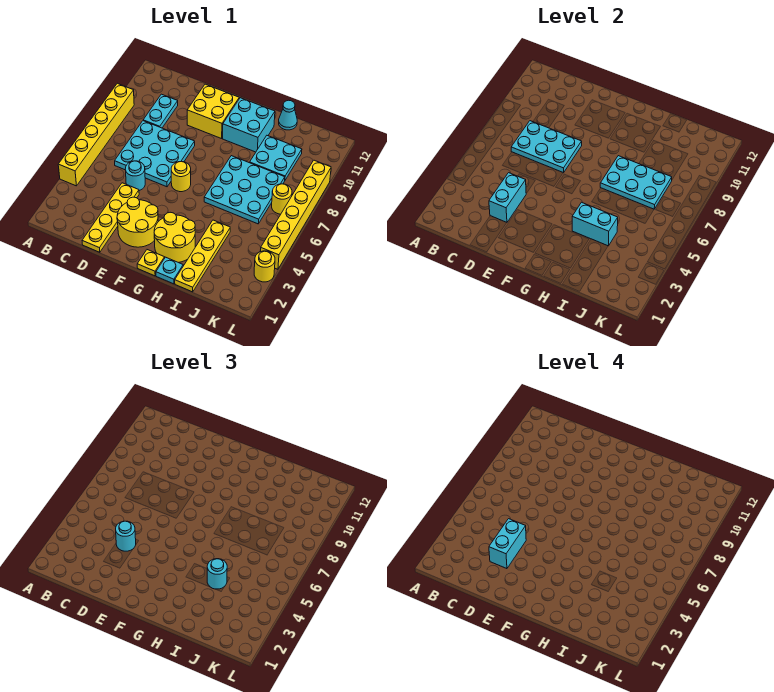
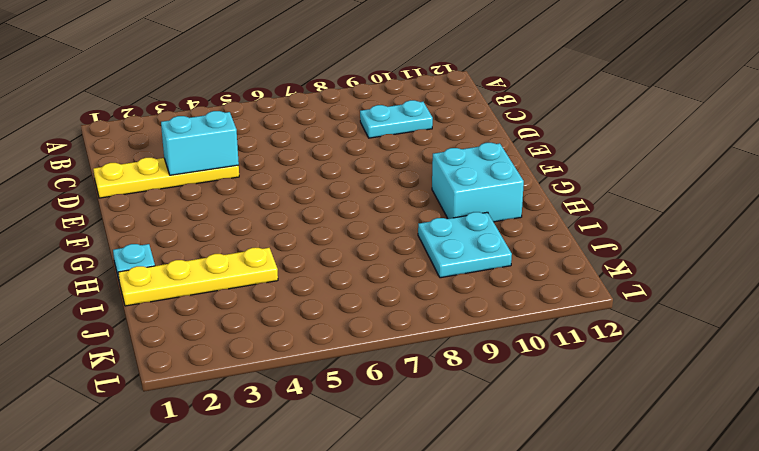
none -> yellow brick A4:A9 level 1
none -> cyan plate C6:E8 level 1
none -> cyan round brick D5 level 1

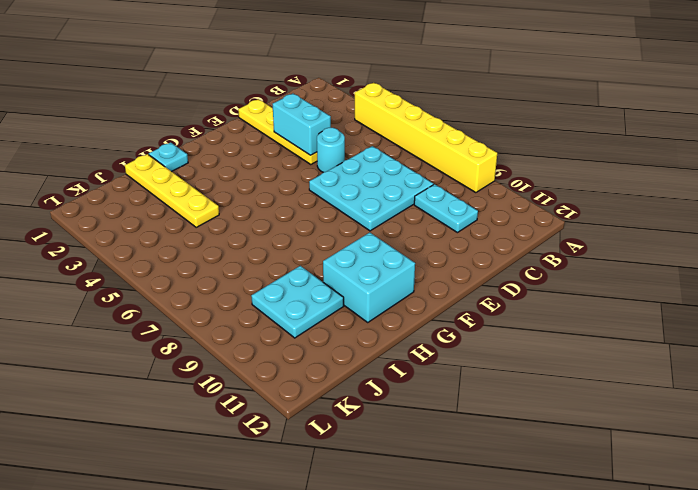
none -> yellow round brick E2:F3 level 1
none -> yellow brick E10:F11 level 1
none -> yellow round brick F6 level 1

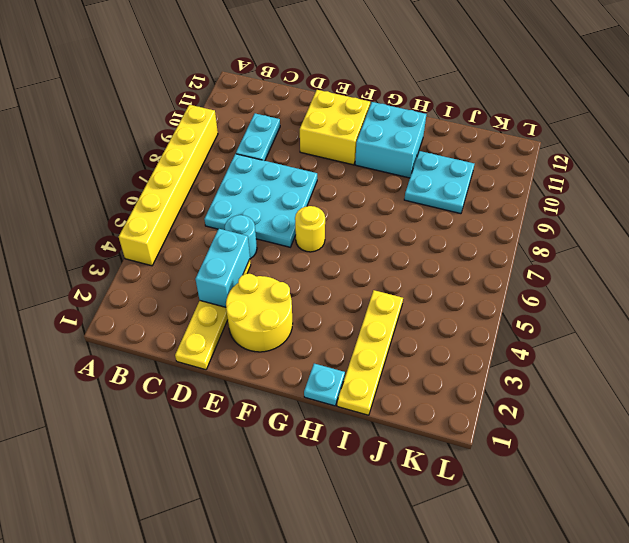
none -> yellow plate G1 level 1
none -> yellow round brick G2:H3 level 1
none -> cyan plate H6:J8 level 1

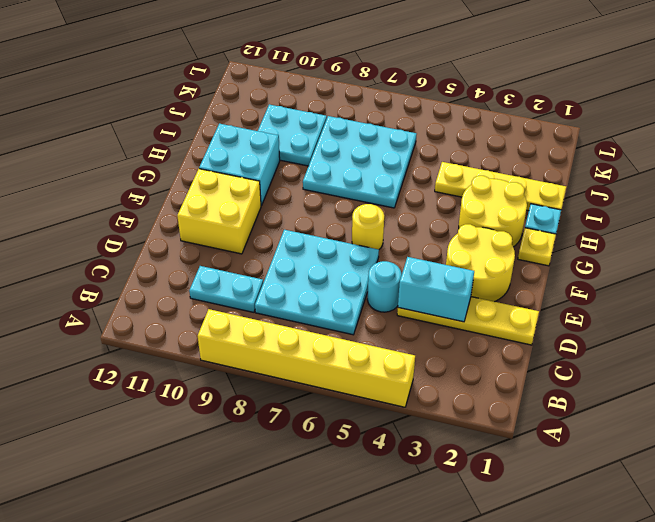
none -> cyan cone I12 level 1
none -> yellow round brick K7 level 1
none -> yellow round brick L3 level 1

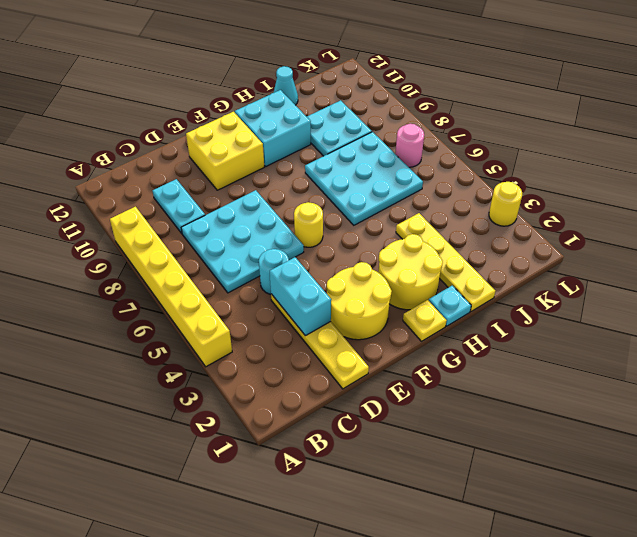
pink round brick K7 level 1 -> yellow round brick K7 level 1
none -> yellow brick L4:L9 level 1
none -> cyan plate C7:E8 level 2
none -> cyan brick H4:I4 level 2

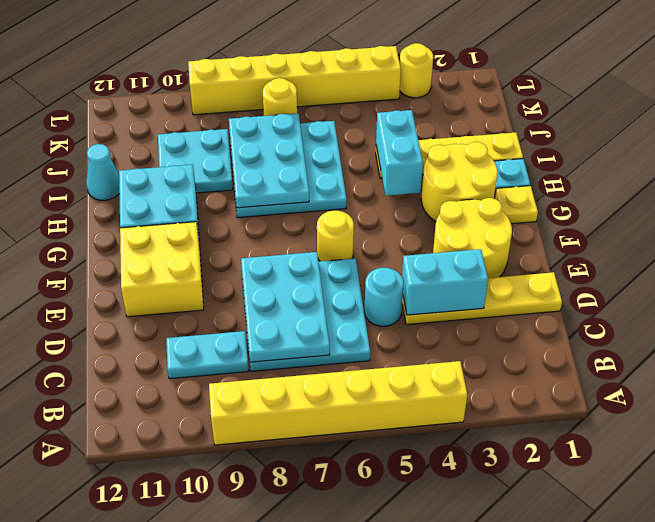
none -> cyan round brick D4 level 3
none -> cyan round brick I4 level 3
none -> cyan brick D3:D4 level 4

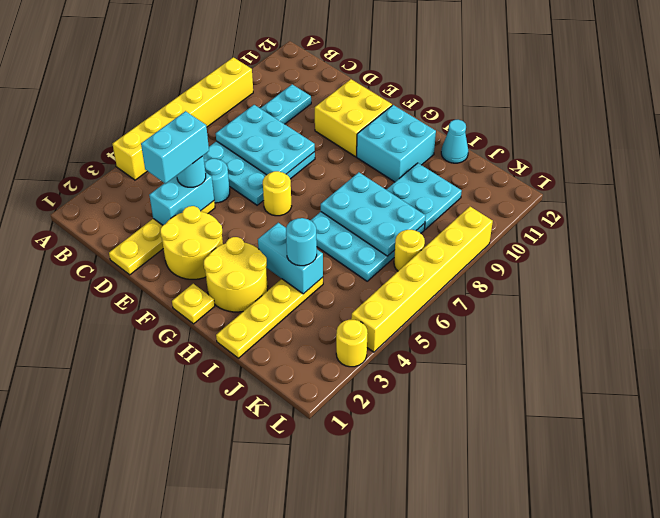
none -> cyan plate H1 level 1

